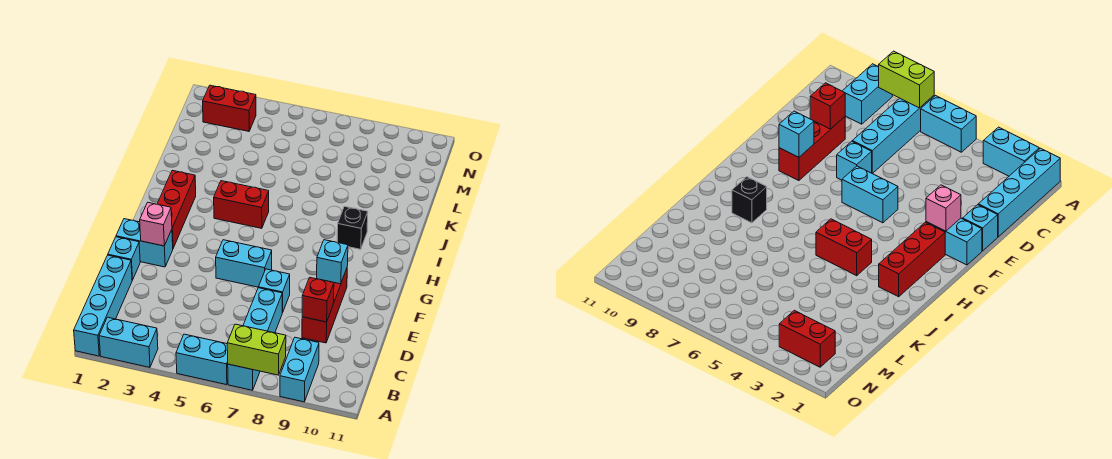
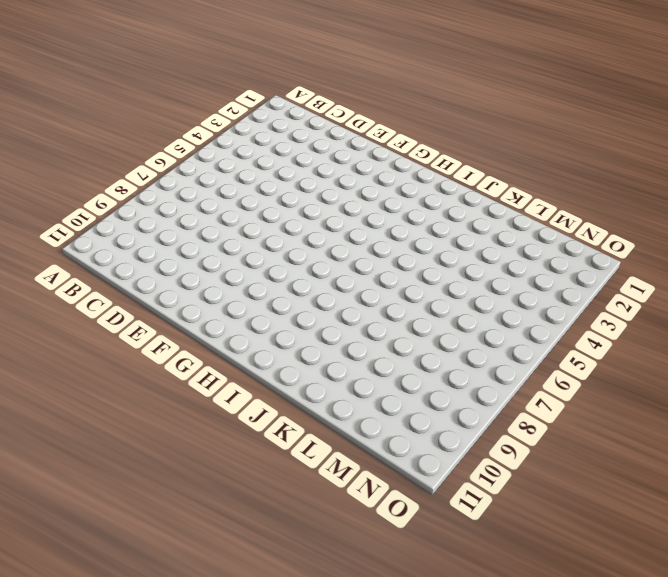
none -> cyan brick A1:D1 level 1
none -> cyan brick A2:A3 level 1
none -> cyan brick A5:A6 level 1

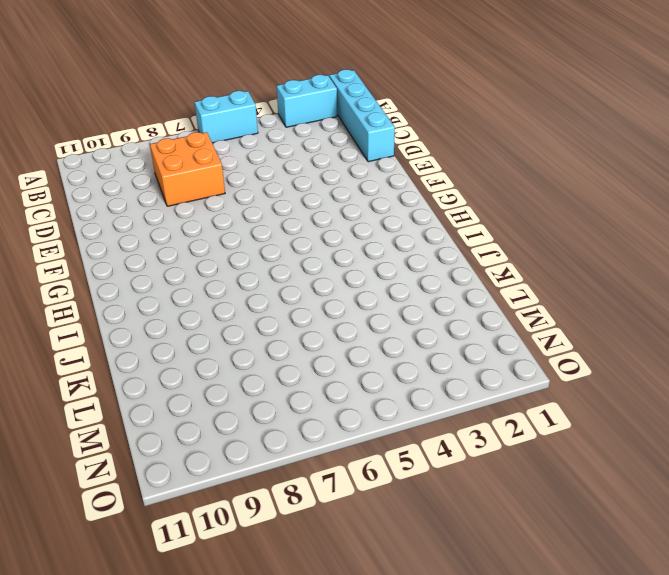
orange brick C7:D8 level 1 -> cyan brick A7:D7 level 1
none -> cyan brick A9:B9 level 1
none -> red brick D9:F9 level 1
none -> cyan brick E1 level 1

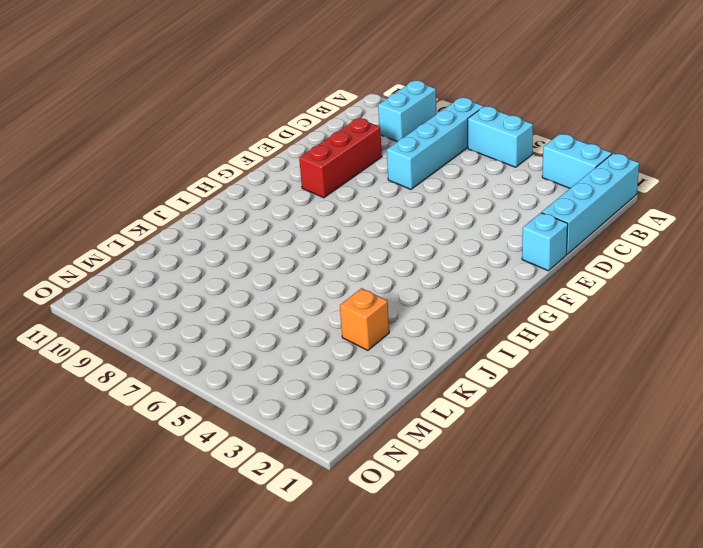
orange brick K3 level 1 -> none
none -> cyan brick E7 level 1
none -> cyan brick F1:F2 level 1
none -> cyan brick F5:F6 level 1

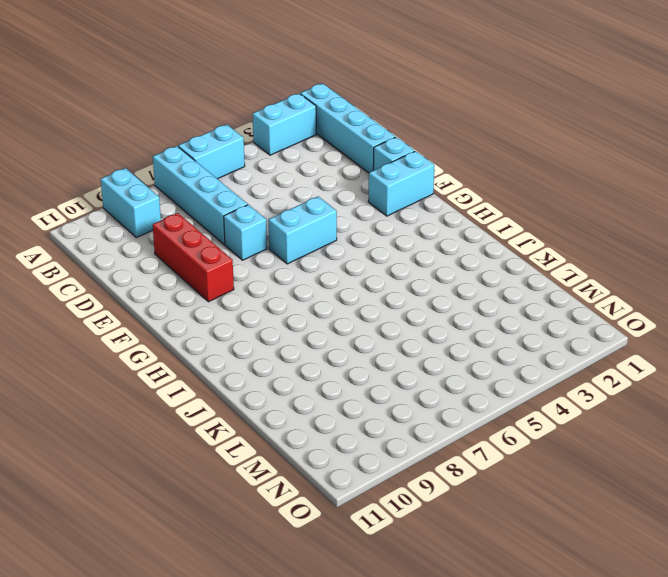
none -> red brick G2:I2 level 1
none -> red brick I4:I5 level 1
none -> black brick I9 level 1

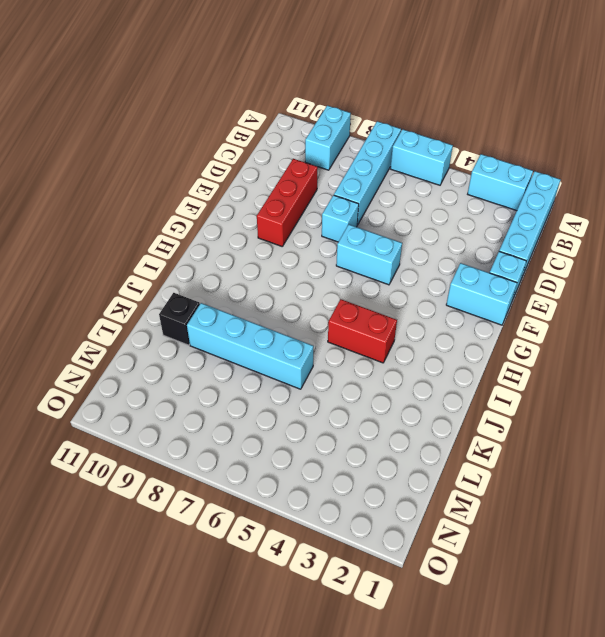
cyan brick K6:K9 level 1 -> none
black brick K10 level 1 -> black brick I9 level 1
none -> red brick G2:I2 level 1
none -> red brick N2:N3 level 1
none -> lime brick A7:A8 level 2

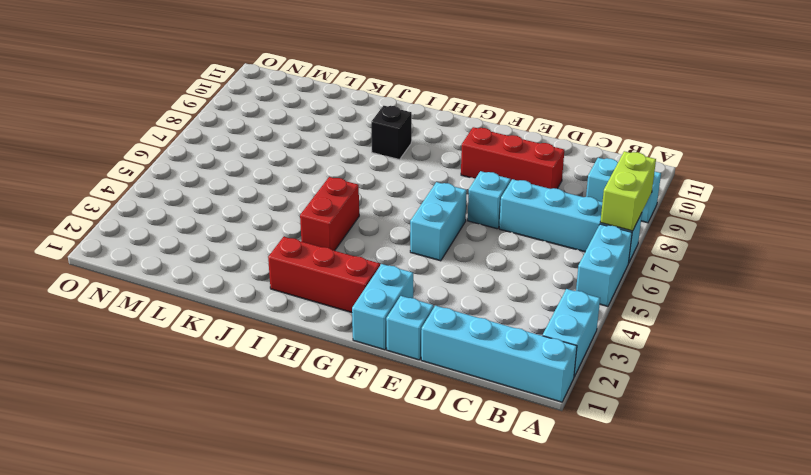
none -> red brick N2:N3 level 1
none -> red brick D9 level 2
none -> pink brick F2 level 2

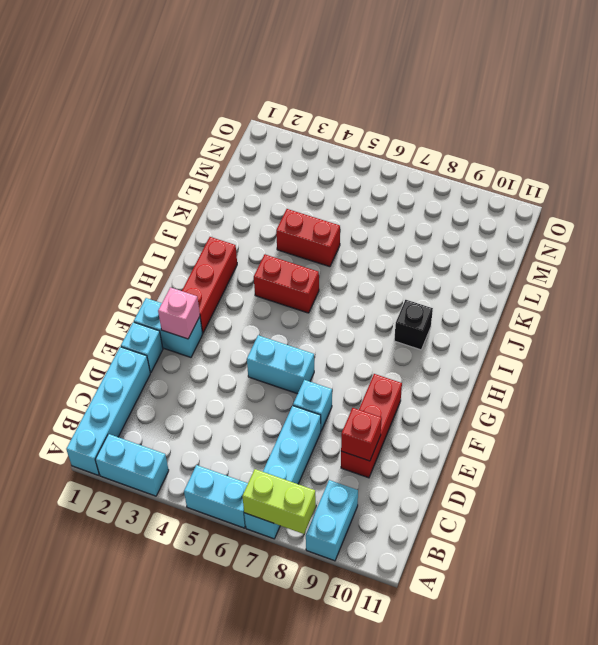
red brick K4:K5 level 1 -> red brick N2:N3 level 1
none -> cyan brick F9 level 2

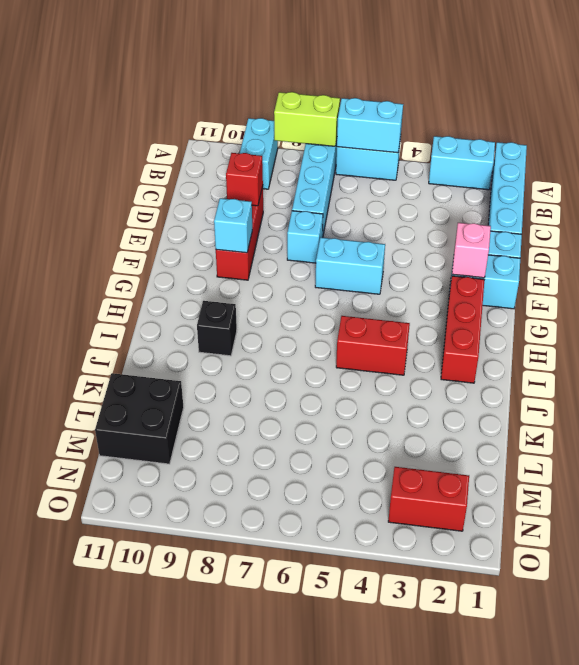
cyan brick A5:A6 level 2 -> none
black brick L10:M11 level 1 -> none

